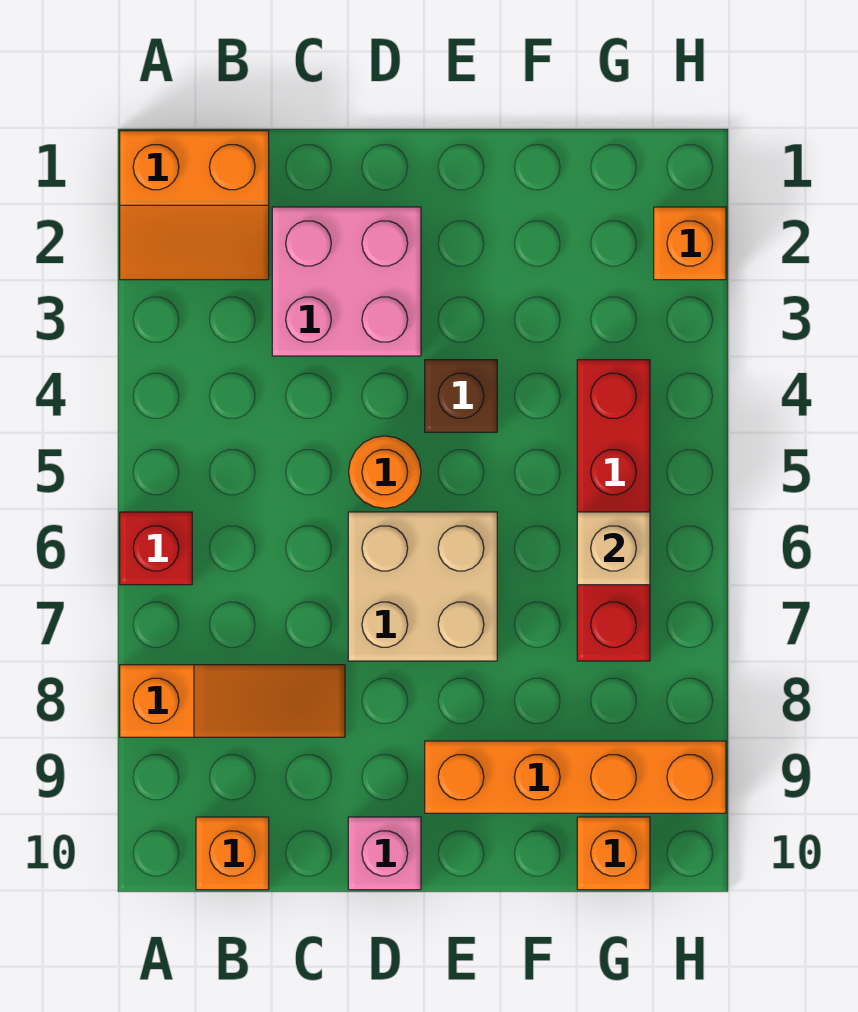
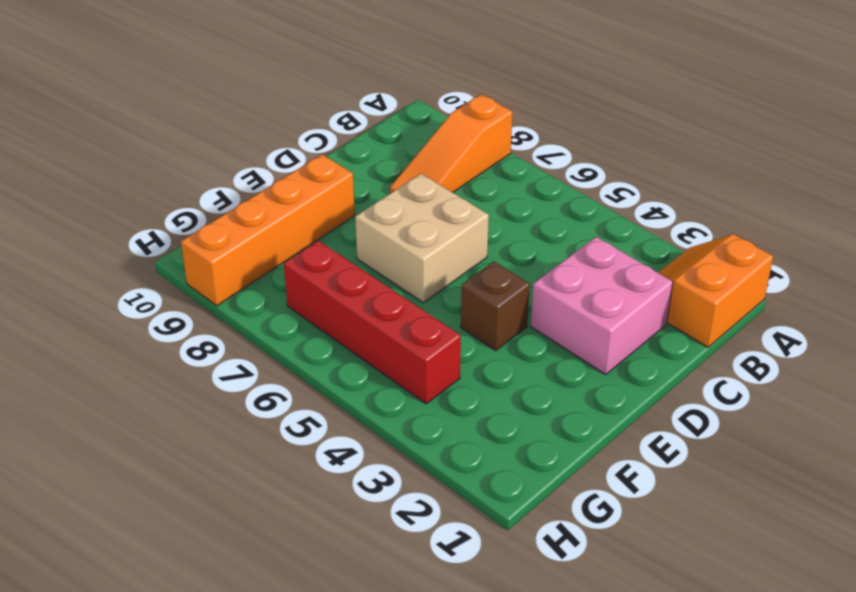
none -> red brick A6 level 1
none -> orange brick B10 level 1
none -> orange round brick D5 level 1

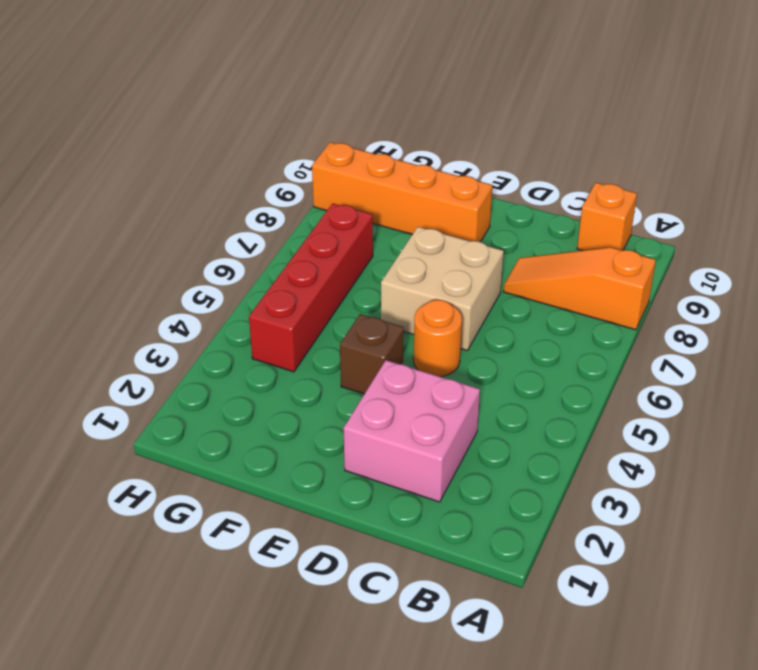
none -> orange slope A1:B2 level 1 top 1
none -> red brick A6 level 1
none -> pink brick D10 level 1

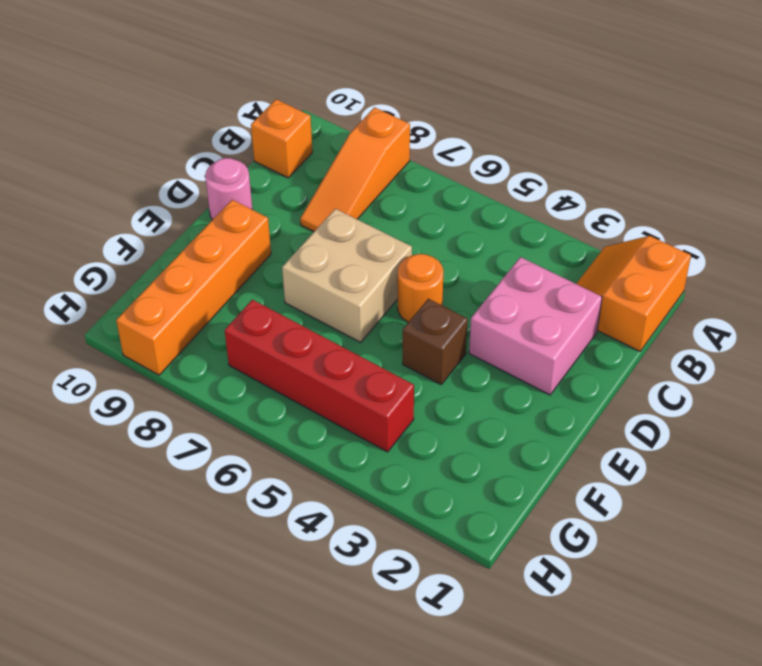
pink round brick D10 level 1 -> pink brick D10 level 1
none -> red brick A6 level 1
none -> orange brick G10 level 1
none -> orange brick H2 level 1

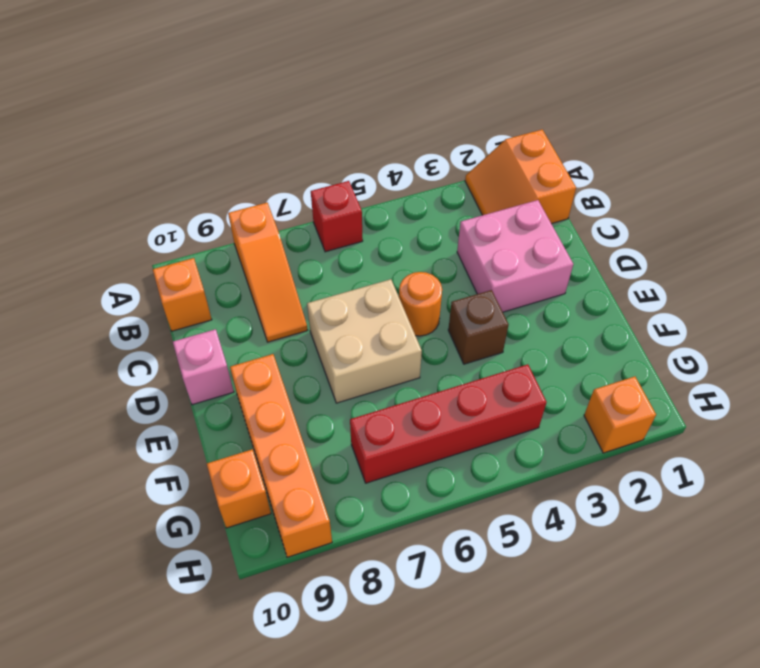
none -> tan brick G6 level 2

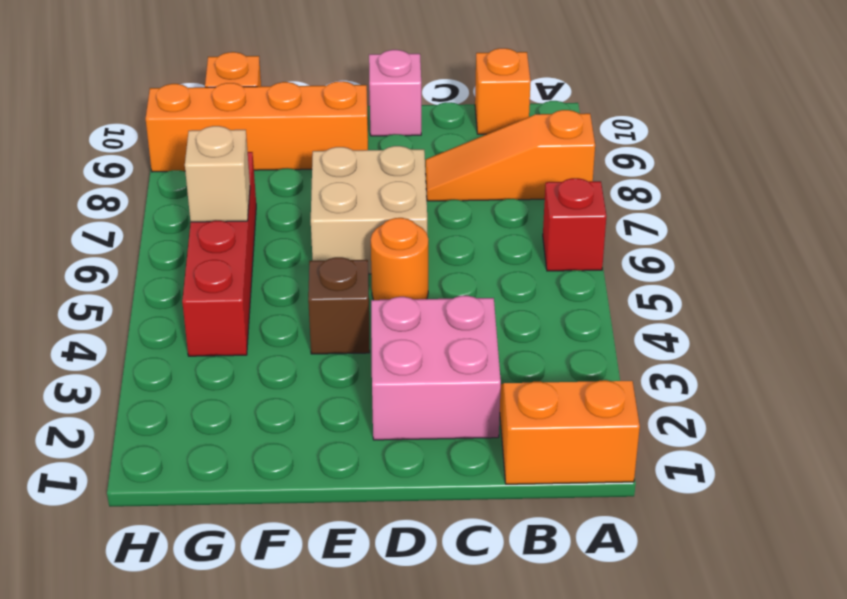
none -> orange brick H2 level 1

